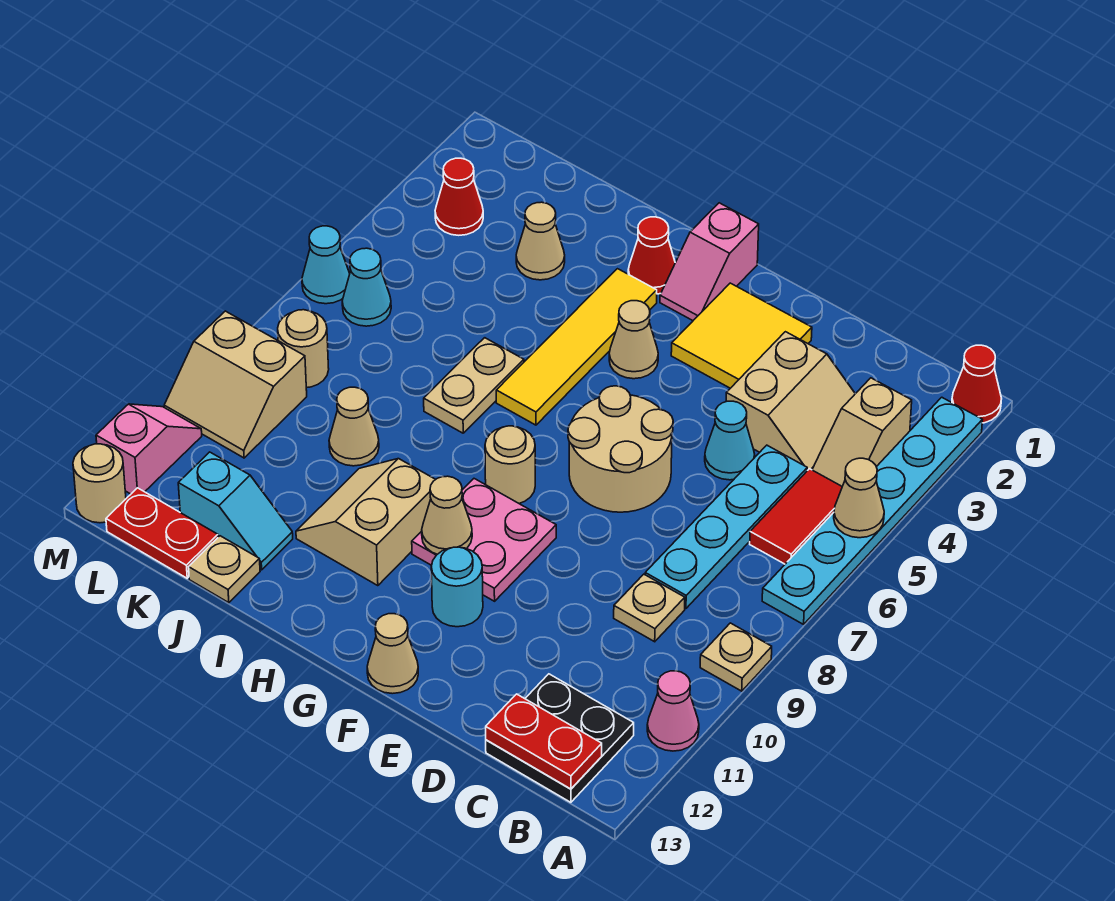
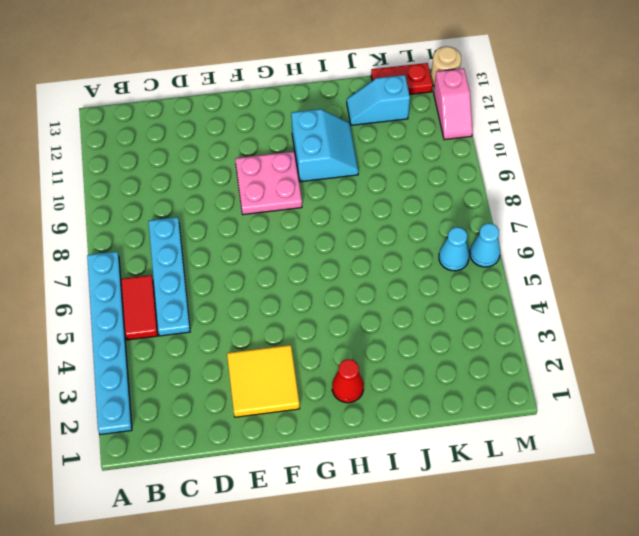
cyan slope H10:I11 level 1 top H -> tan slope H10:I11 level 1 top H
none -> red cone A1 level 1
none -> tan plate A9 level 1
none -> pink cone A11 level 1
none -> tan slope B3:B4 level 1 top 3

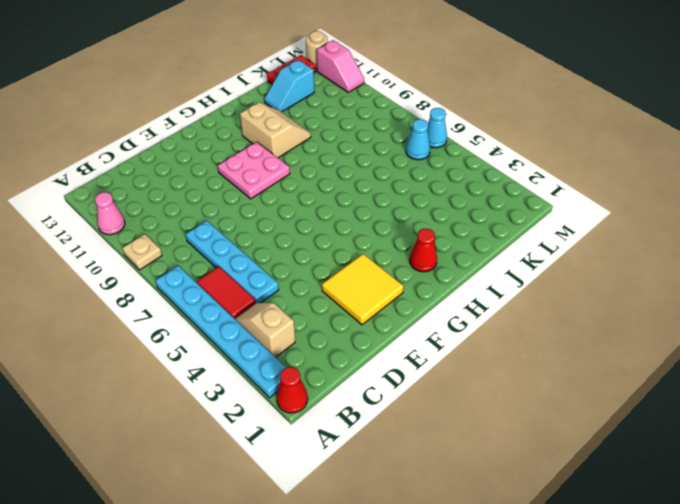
none -> black plate B12:C13 level 1
none -> tan slope C3:D4 level 1 top D
none -> tan plate C9 level 1
none -> cyan cone D5 level 1

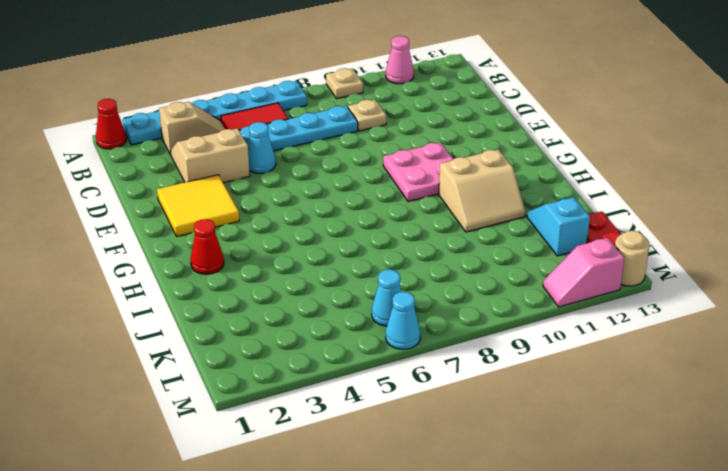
none -> black plate B12:C13 level 1
none -> tan round brick E6:F7 level 1
none -> cyan round brick F11 level 1
none -> tan cone F13 level 1

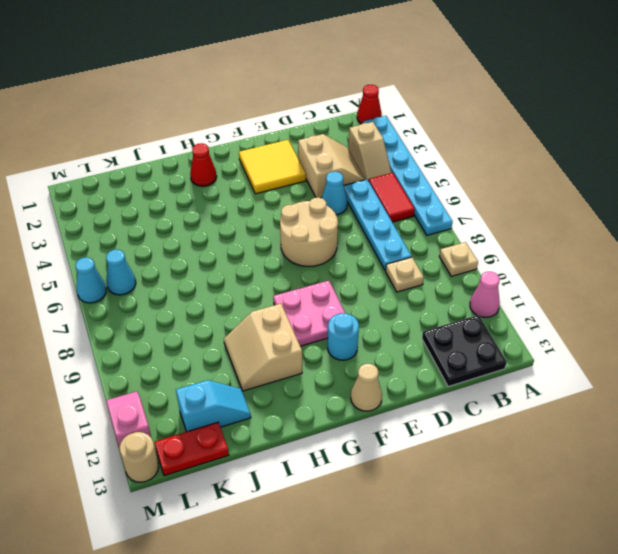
none -> pink slope G1:G2 level 1 top 1
none -> tan cone G4 level 1
none -> tan round brick G8 level 1
none -> yellow tile H3:H6 level 1

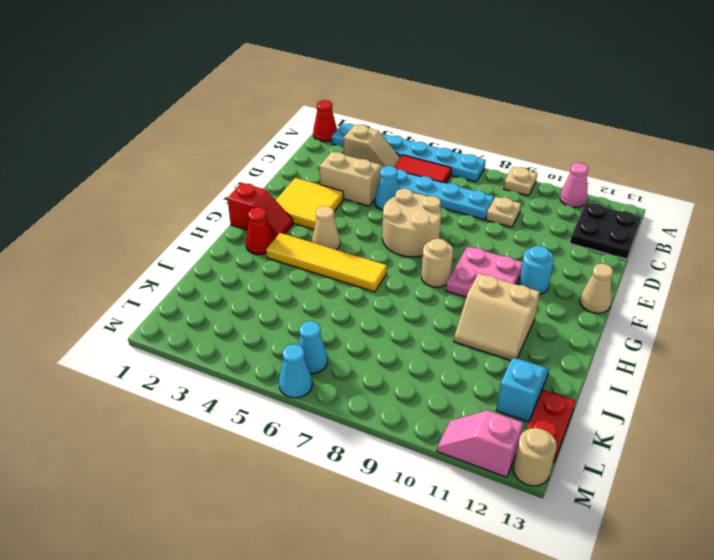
red slope G1:G2 level 1 top 1 -> pink slope G1:G2 level 1 top 1
none -> tan plate I6:I7 level 1
none -> tan cone J3 level 1
none -> tan cone J9 level 1
none -> tan plate J13 level 1

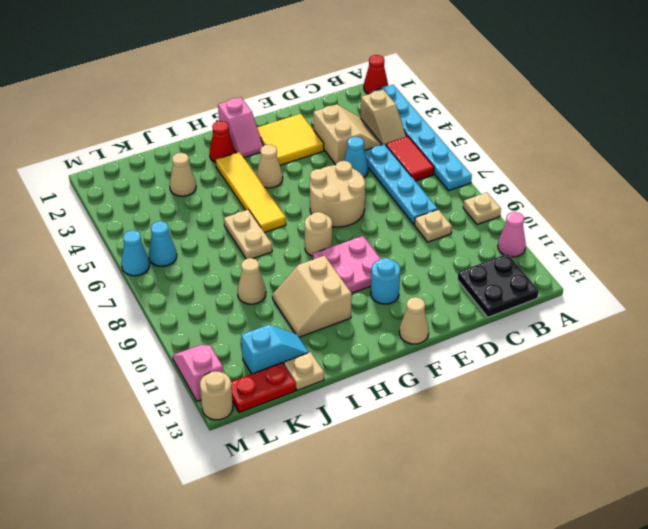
none -> red cone L3 level 1
none -> tan round brick L8 level 1
none -> tan slope L9:M10 level 1 top 9
none -> tan cone A5 level 2

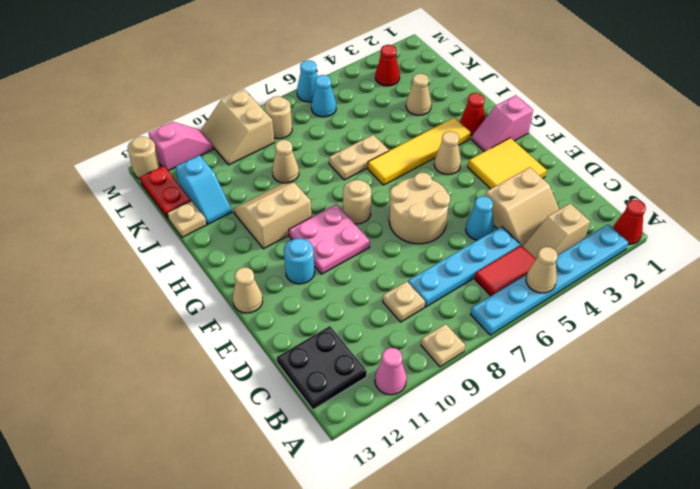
none -> red plate B13:C13 level 2
none -> tan cone G10 level 2

